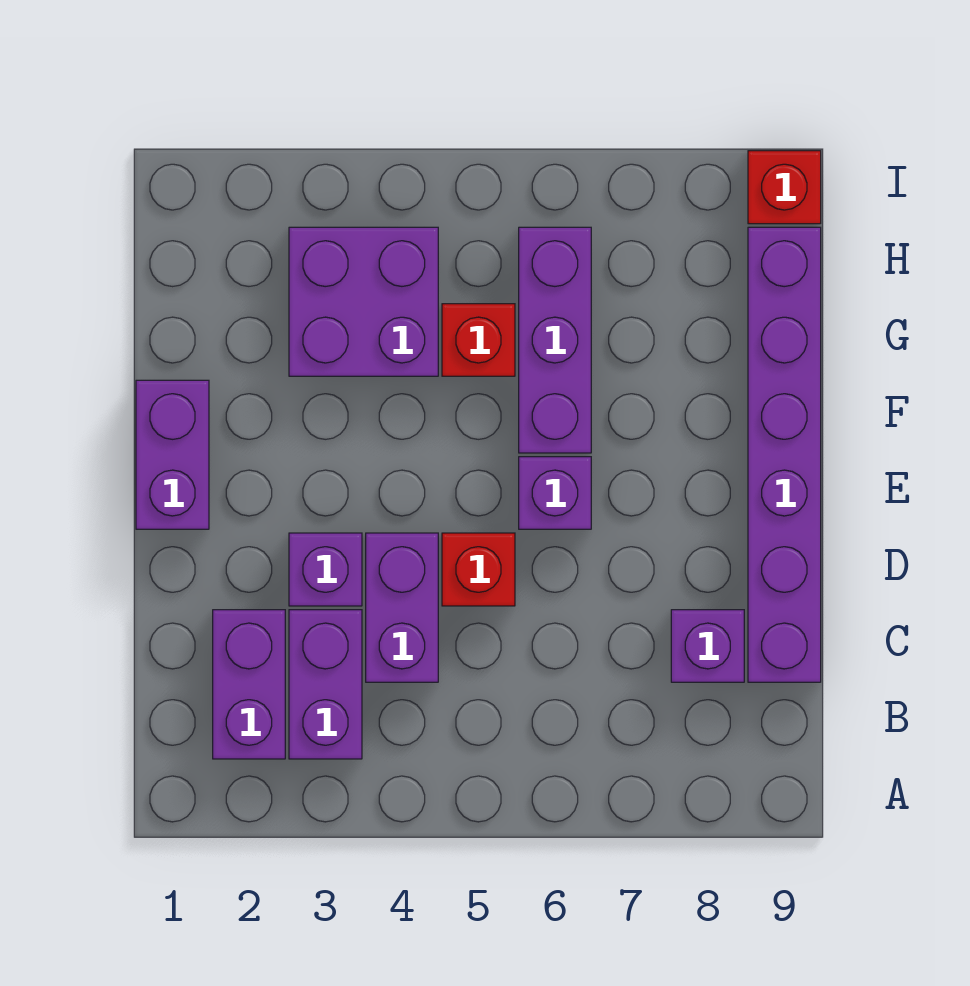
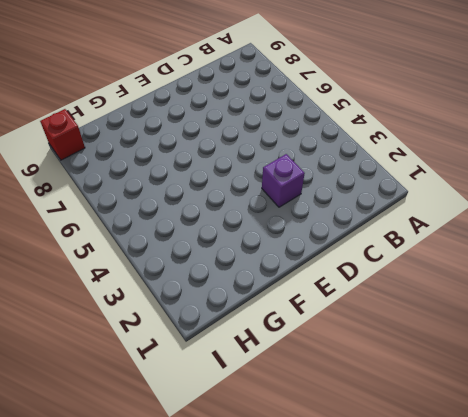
none -> purple brick B2:C2 level 1
none -> purple brick B3:C3 level 1
none -> purple brick C4:D4 level 1

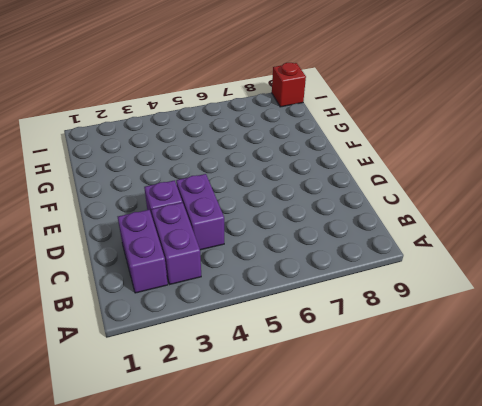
none -> purple brick C8 level 1
none -> purple brick C9:H9 level 1
none -> red brick D5 level 1

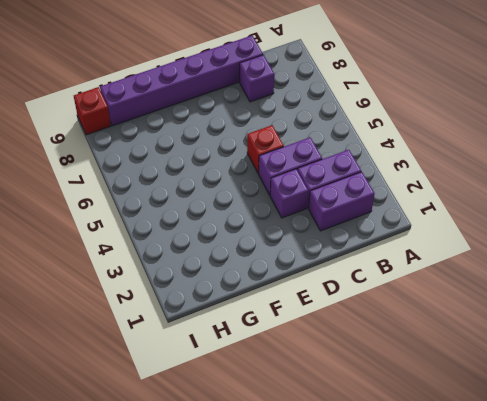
none -> purple brick E1:F1 level 1
none -> purple brick E6 level 1
none -> purple brick F6:H6 level 1

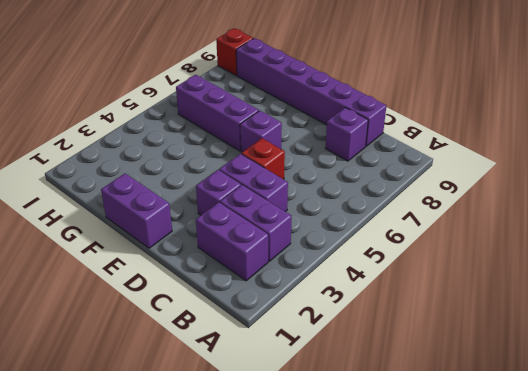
none -> purple brick G3:H4 level 1
none -> red brick G5 level 1

